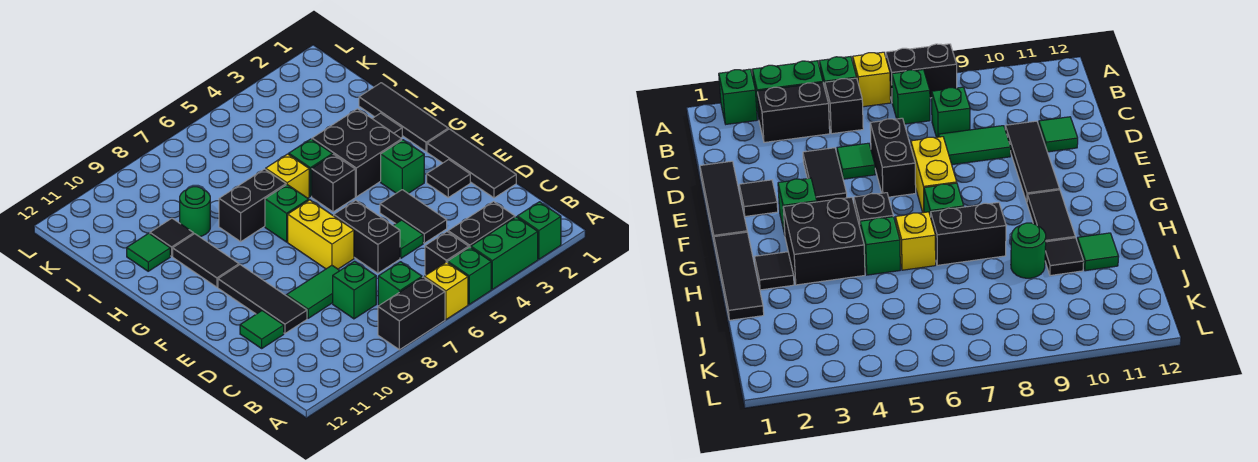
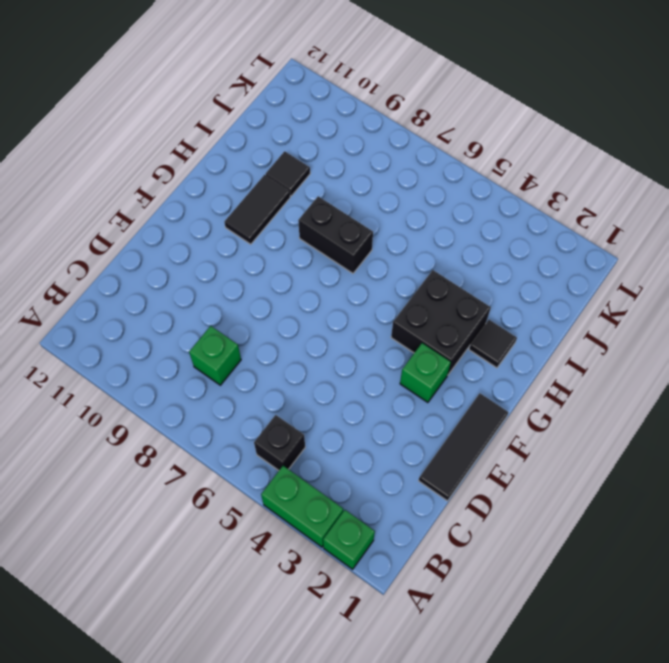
none -> green brick A5 level 1
none -> yellow brick A6 level 1
none -> black brick A7:A8 level 1
none -> black brick B3:B4 level 1

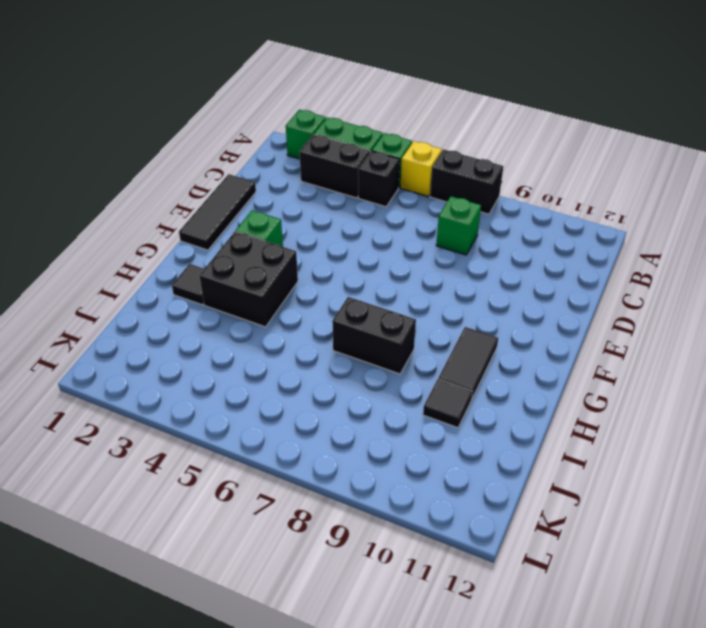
none -> green brick B7 level 1
none -> black tile D4:E4 level 1
none -> green tile D5 level 1
none -> black brick D6:E6 level 1

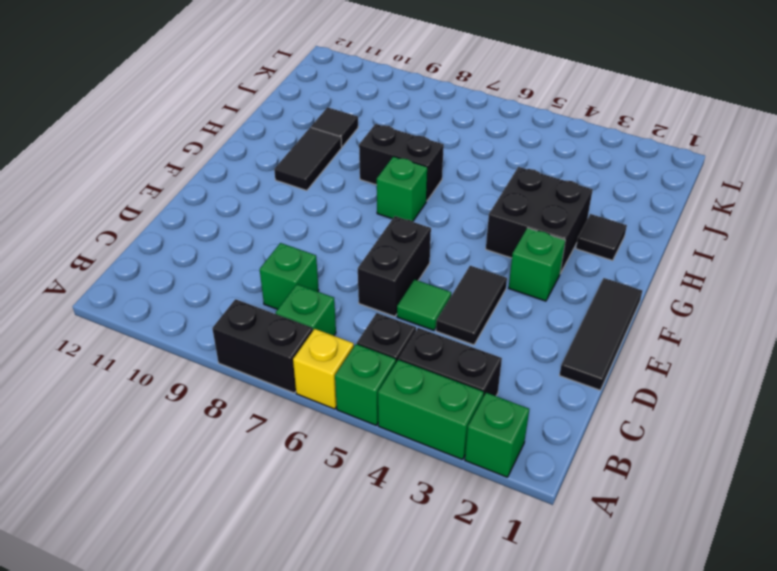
none -> green tile D8:D9 level 1
none -> black tile D10:F10 level 1
none -> green tile D11 level 1
none -> black tile E2 level 1

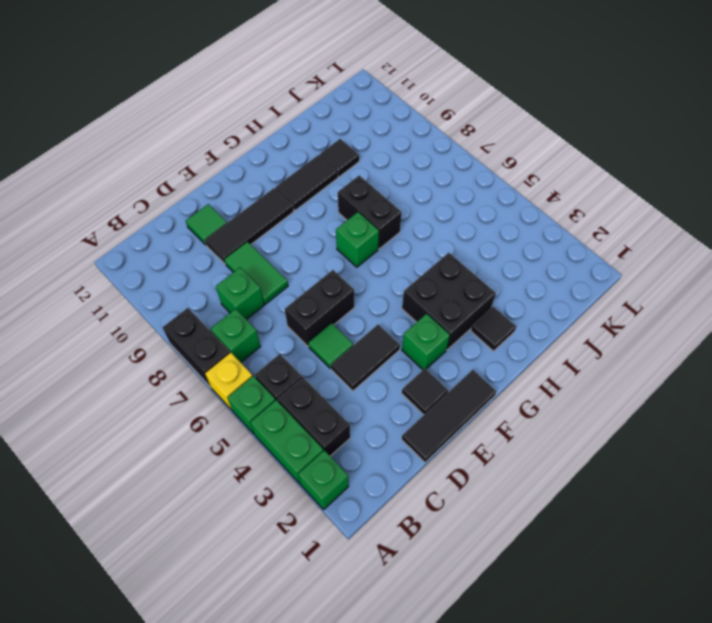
none -> yellow brick E7:F7 level 1
none -> black tile G1:I1 level 1
none -> black brick G5 level 1
none -> green brick H5 level 1

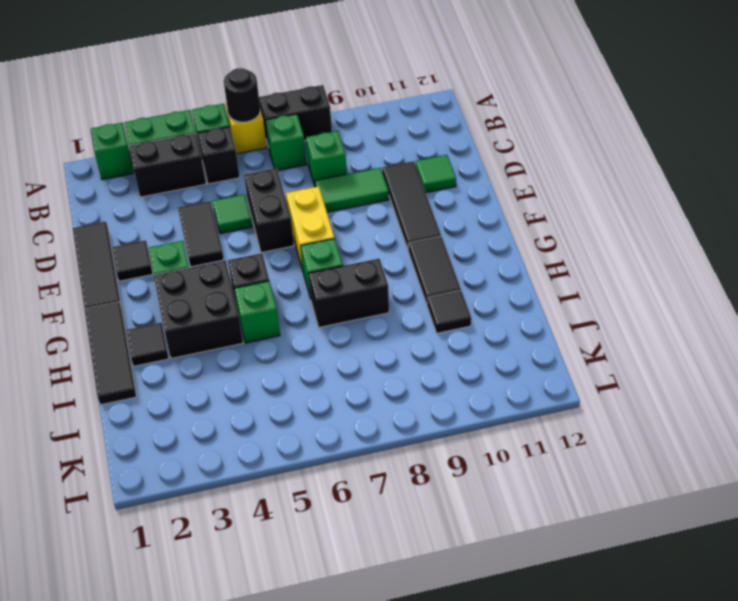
black round brick A6 level 2 -> none
none -> yellow brick H6 level 1
none -> green round brick I9 level 1
none -> green tile I11 level 1

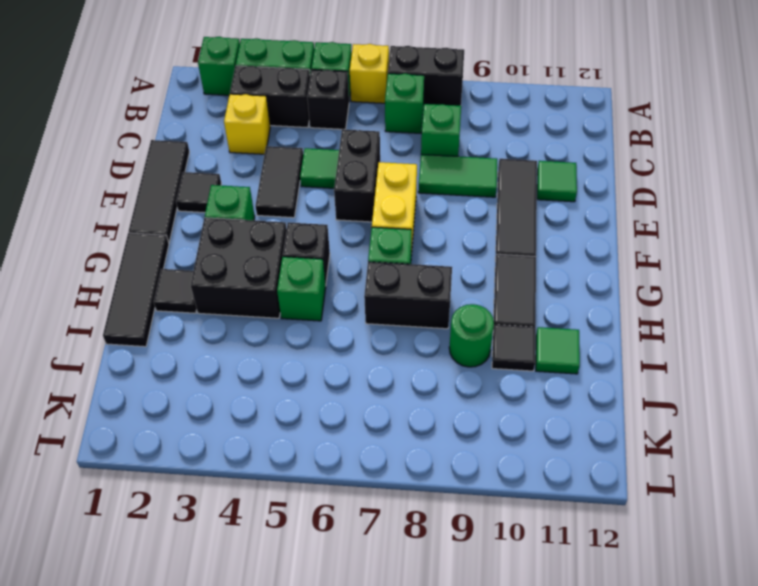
yellow brick C3 level 1 -> yellow brick H6 level 1

